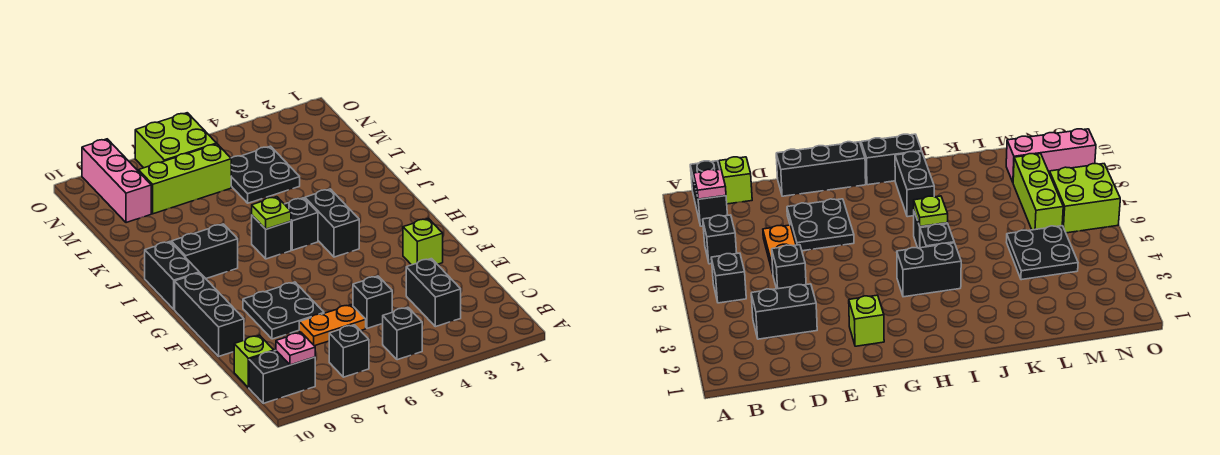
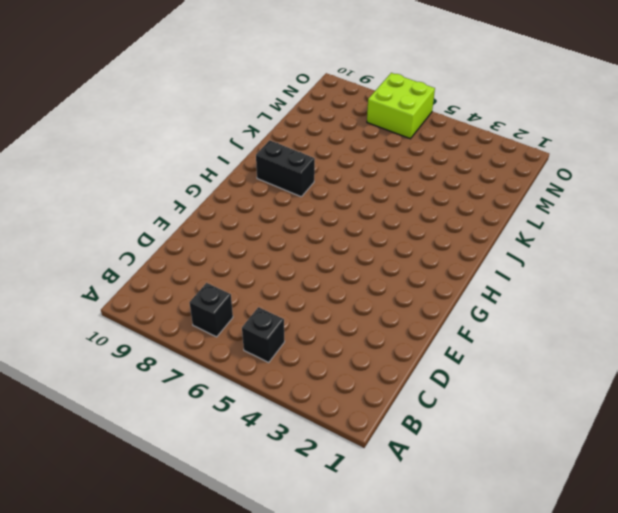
none -> black brick B9:B10 level 1
none -> black brick C3:D3 level 1
none -> lime brick C10 level 1

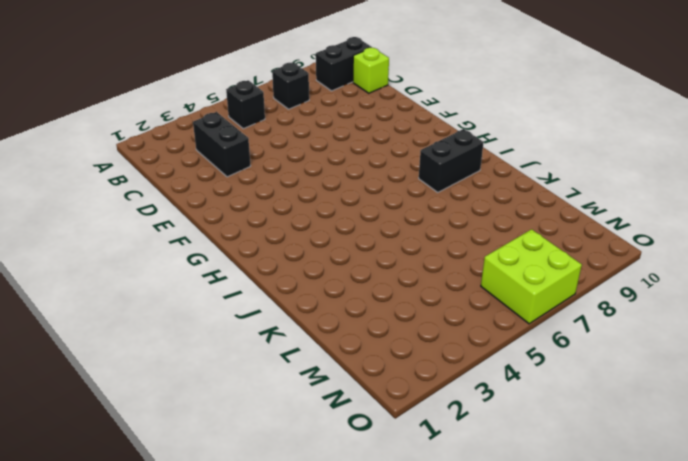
none -> black brick D5 level 1
none -> orange plate D6:D7 level 1
none -> black plate E7:F8 level 1

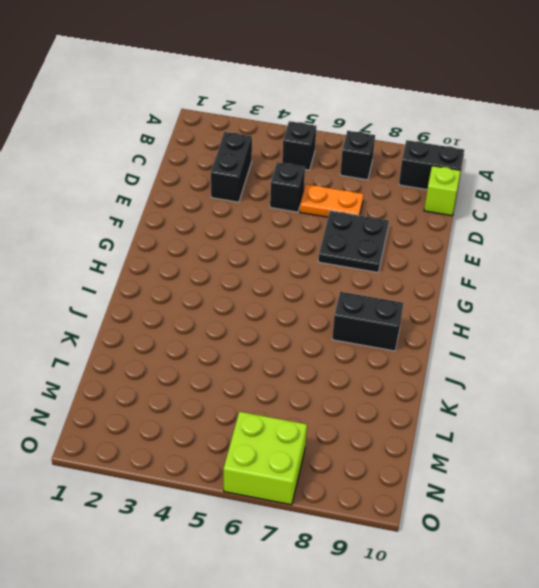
none -> black brick E10:G10 level 1
none -> lime brick F2 level 1
none -> black brick H4:I4 level 1

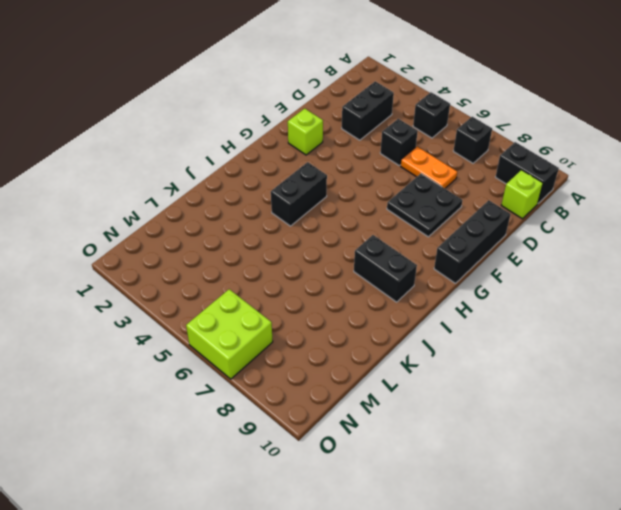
none -> black brick H10:I10 level 1
none -> black brick I5 level 1
none -> black brick I6 level 1

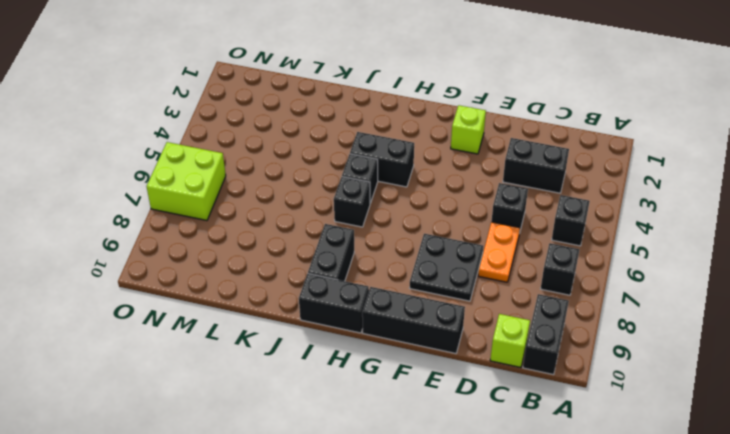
none -> black plate L4:M5 level 1
none -> lime brick M6:M8 level 1
none -> pink brick M9:O9 level 1

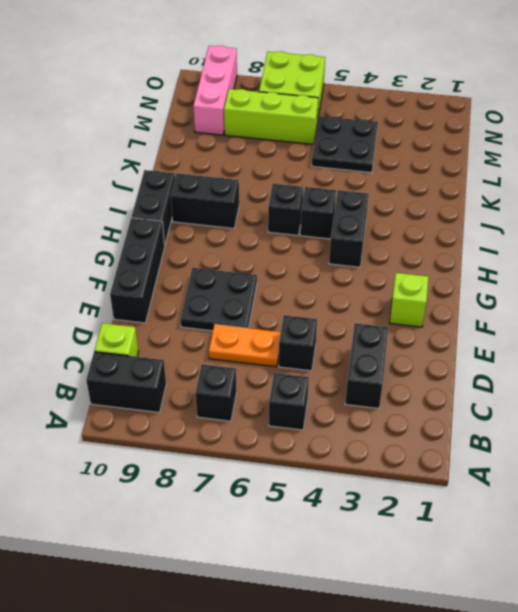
none -> pink plate B9 level 2
none -> lime plate I6 level 2

